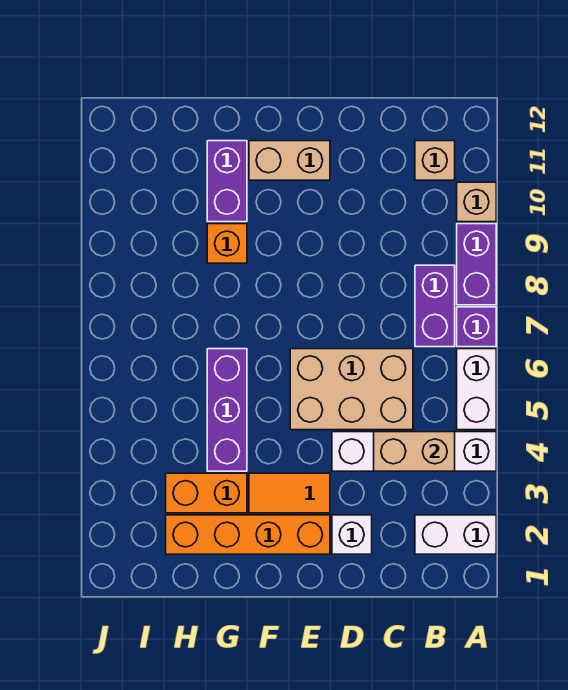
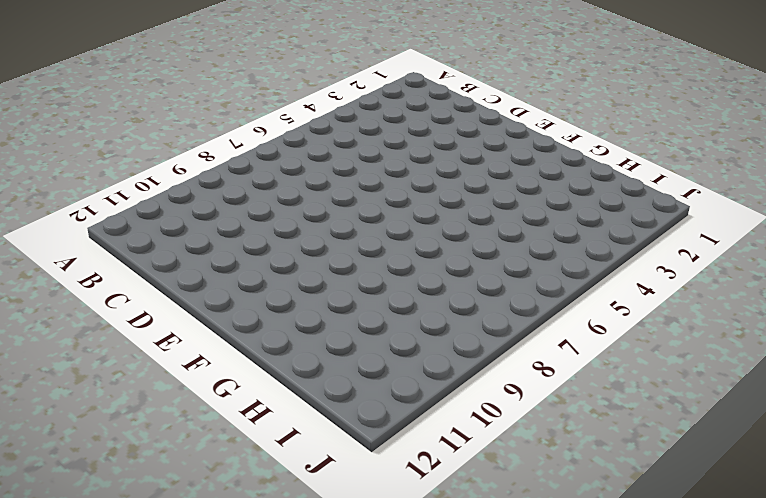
none -> white brick A2:B2 level 1
none -> white brick A4:D4 level 1
none -> white brick A5:A6 level 1

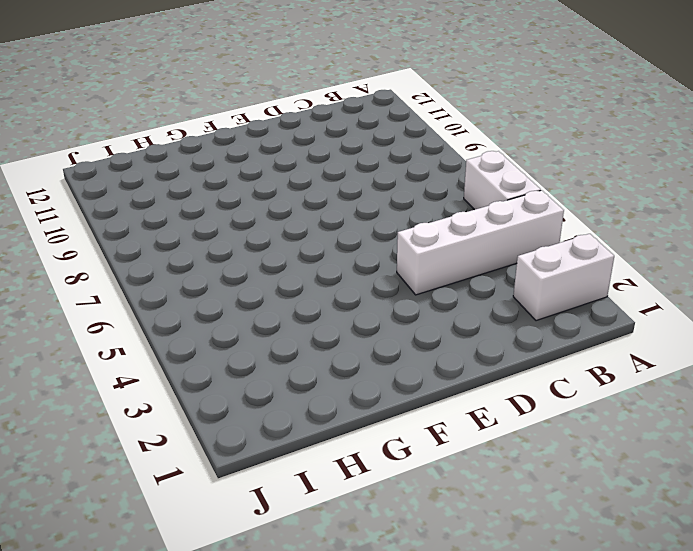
none -> purple brick A7 level 1
none -> purple brick A8:A9 level 1
none -> tan brick A10 level 1

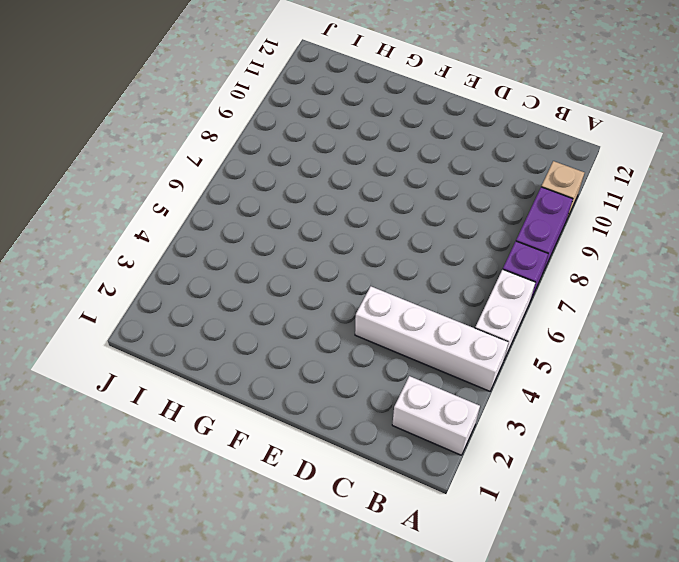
none -> purple brick B7:B8 level 1
none -> tan brick B11 level 1
none -> tan brick C5:E6 level 1

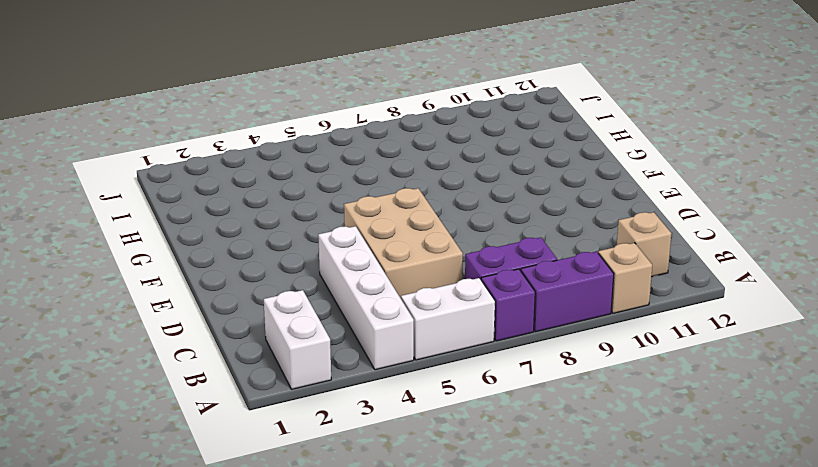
none -> white brick D2 level 1
none -> orange brick E2:H2 level 1
none -> orange tile E3:F3 level 1

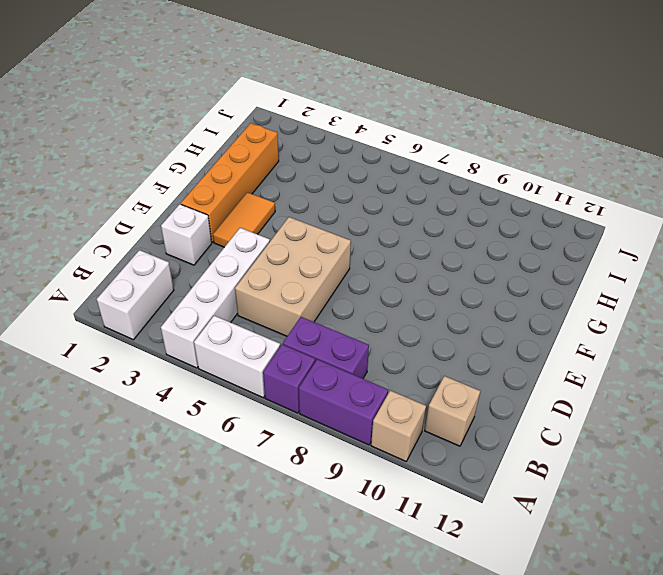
none -> tan brick E11:F11 level 1
none -> orange brick G3:H3 level 1
none -> purple brick G4:G6 level 1

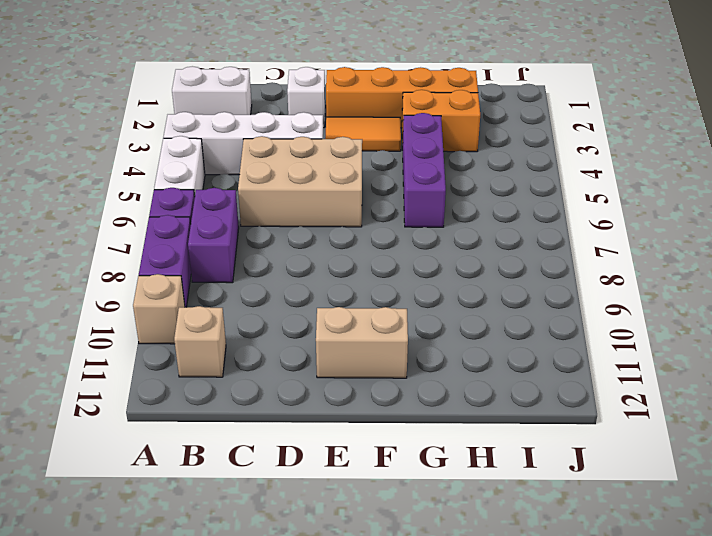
none -> orange brick G9 level 1
none -> purple brick G10:G11 level 1
none -> tan brick B4:C4 level 2

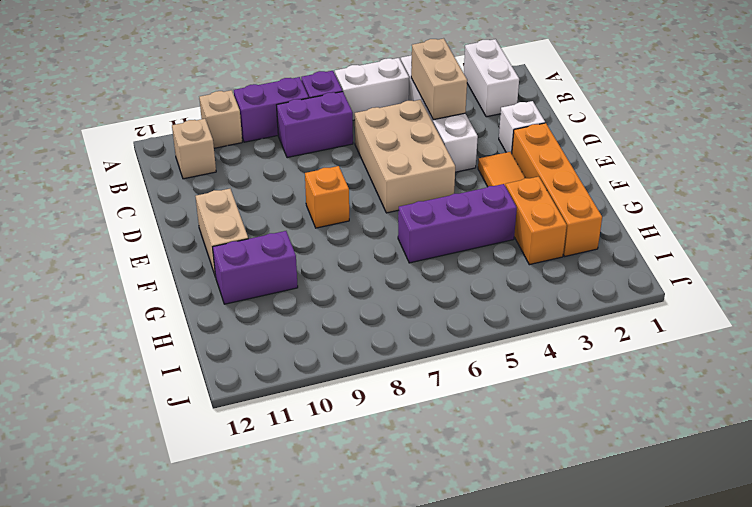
orange brick E8 level 1 -> orange brick G9 level 1

